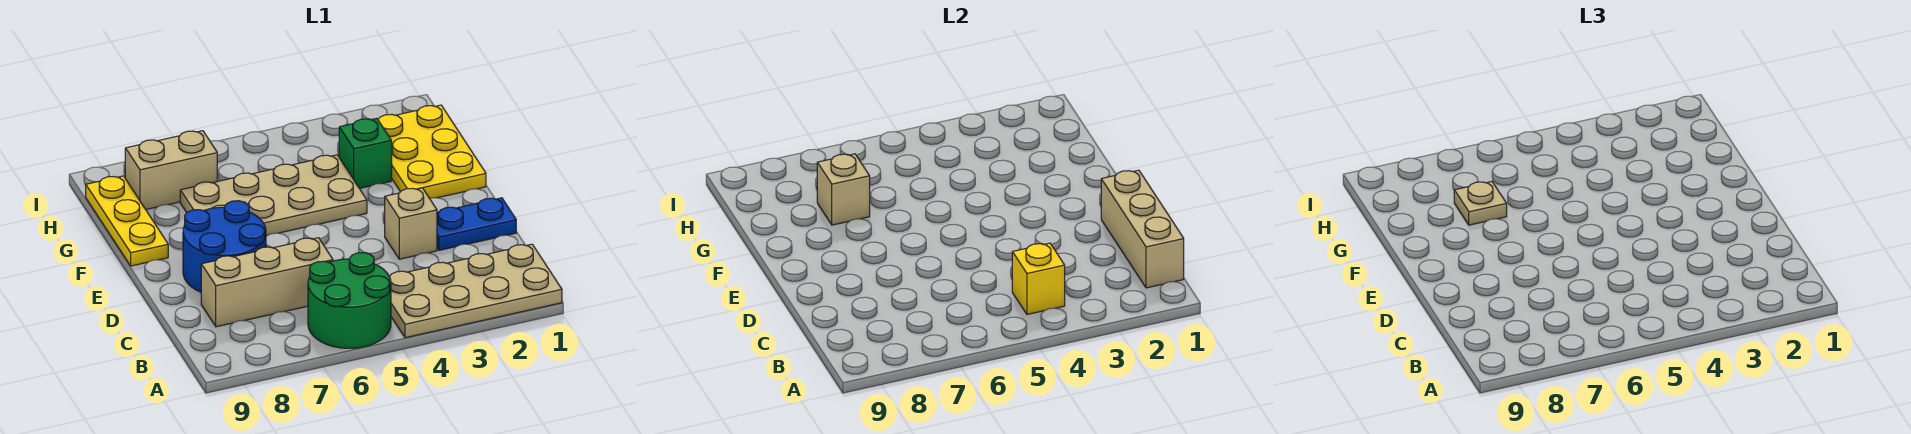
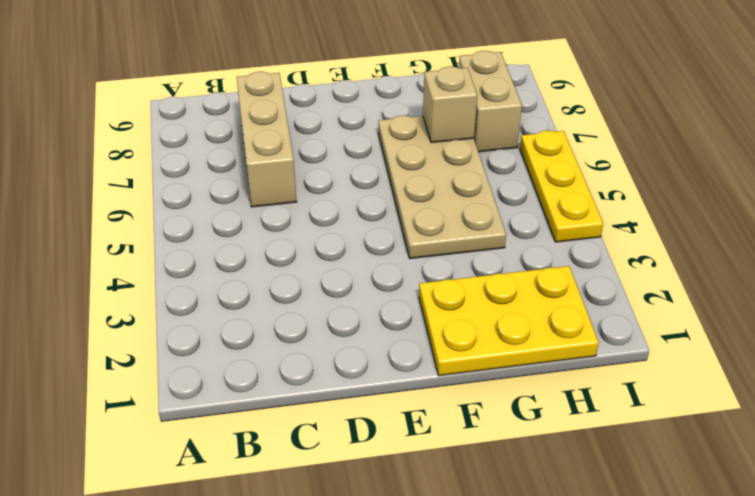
yellow plate I4:I6 level 1 -> yellow plate F9:H9 level 1
none -> tan plate A1:B4 level 1
none -> green round brick A5:B6 level 1
none -> blue plate D1:D2 level 1

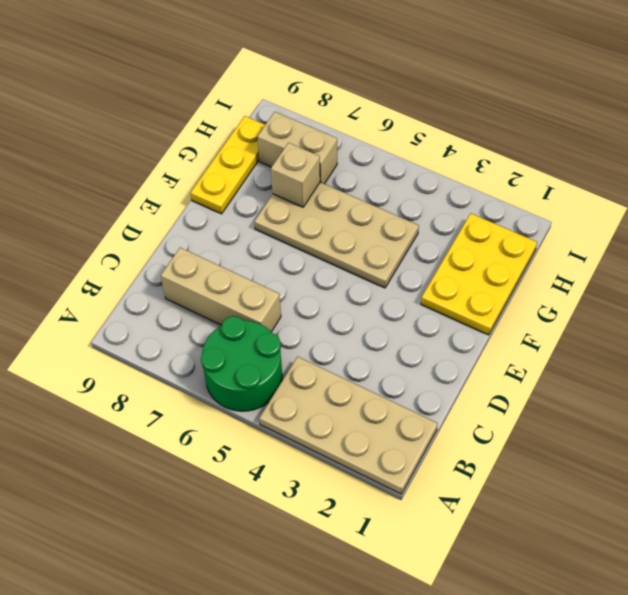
none -> blue plate D1:D2 level 1
none -> tan brick D3 level 1
none -> blue round brick D7:E8 level 1

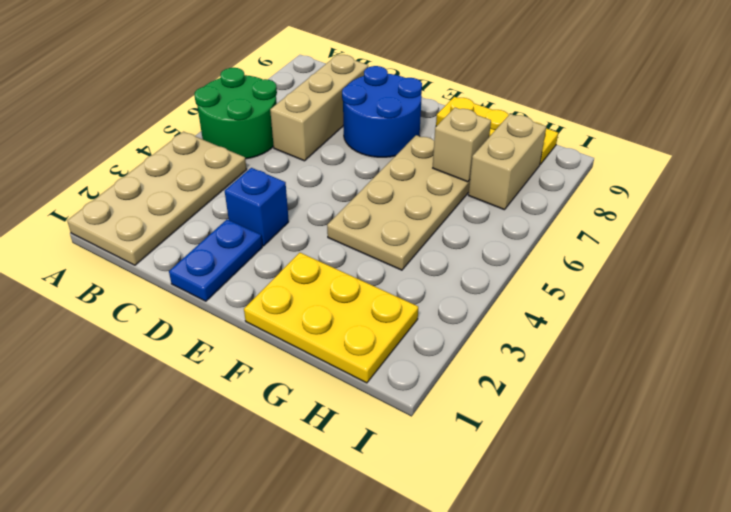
blue brick D3 level 1 -> tan brick D3 level 1
none -> green brick G3 level 1
none -> tan brick B1:D1 level 2
none -> yellow brick B4 level 2

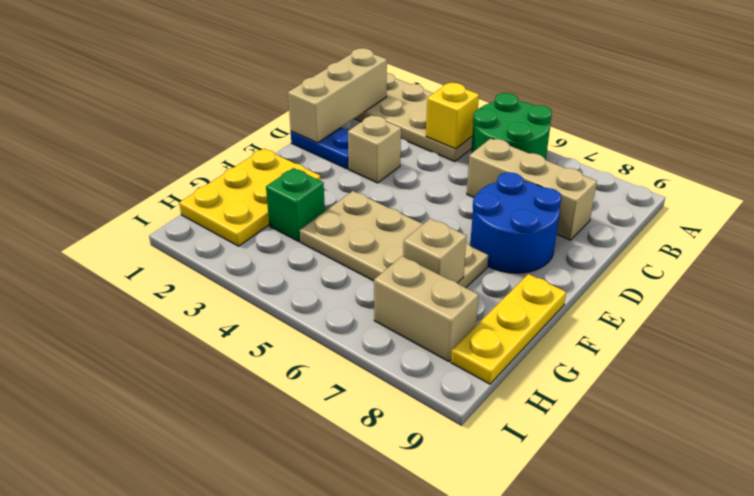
none -> tan plate G7 level 3

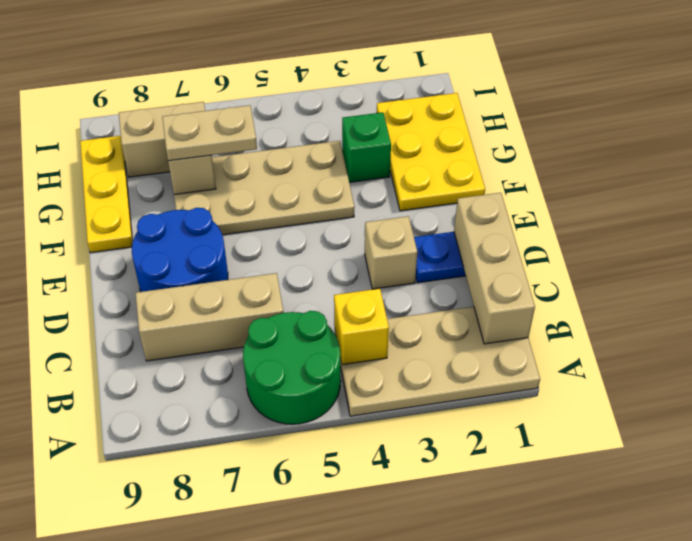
tan plate G6:G7 level 3 -> tan plate G7 level 3

